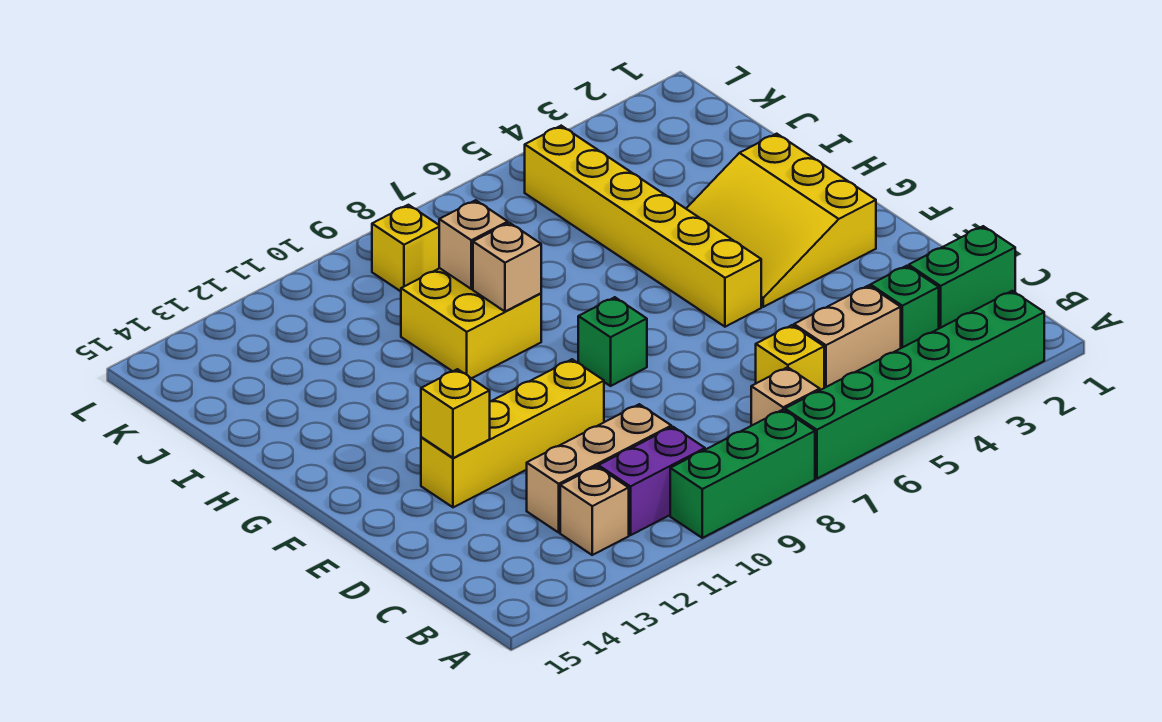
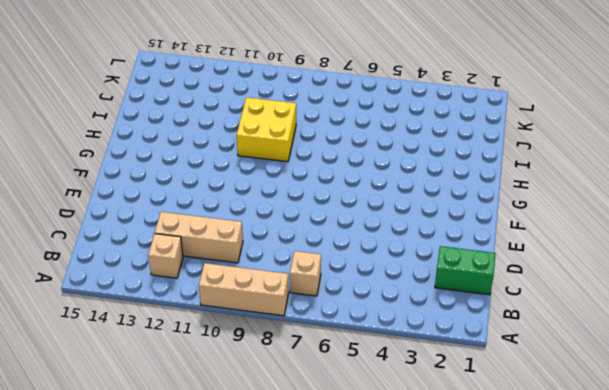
tan brick A8:A10 level 1 -> green brick A8:A10 level 1
none -> green brick A2:A7 level 1
none -> purple brick B10:B11 level 1
none -> green brick C3 level 1

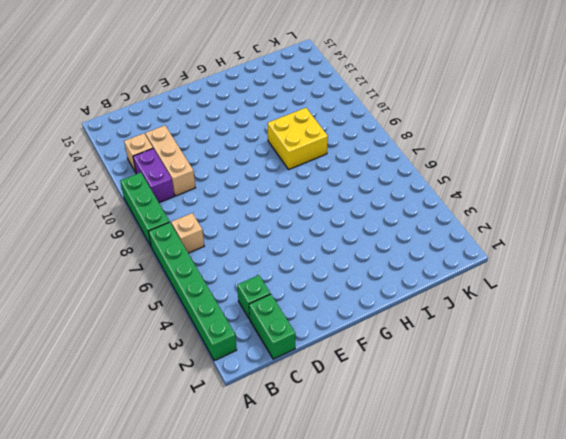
none -> tan brick C4:C5 level 1
none -> yellow brick C6 level 1
none -> yellow brick E10:E13 level 1

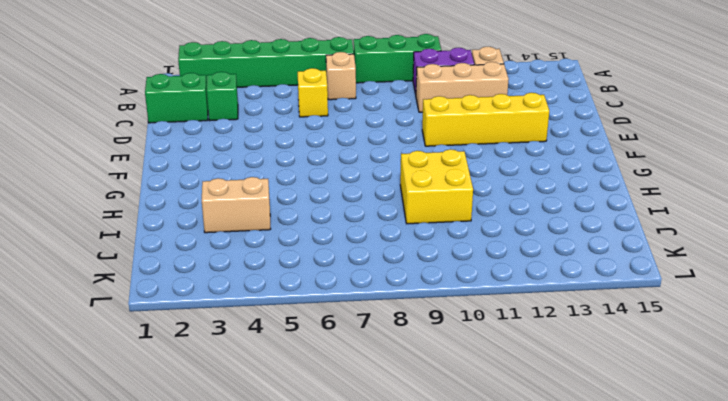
tan brick I3:I4 level 1 -> tan brick C4:C5 level 1
none -> yellow slope F2:H4 level 1 top 2
none -> yellow brick F5:K5 level 1
none -> green brick F8 level 1

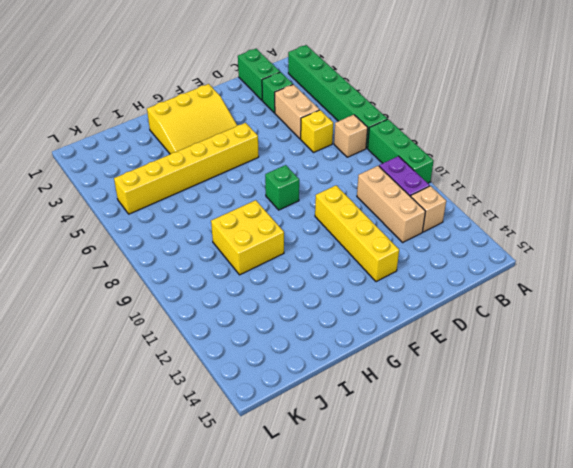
none -> yellow brick K9 level 1
none -> yellow brick E13 level 2
none -> tan brick H9 level 2

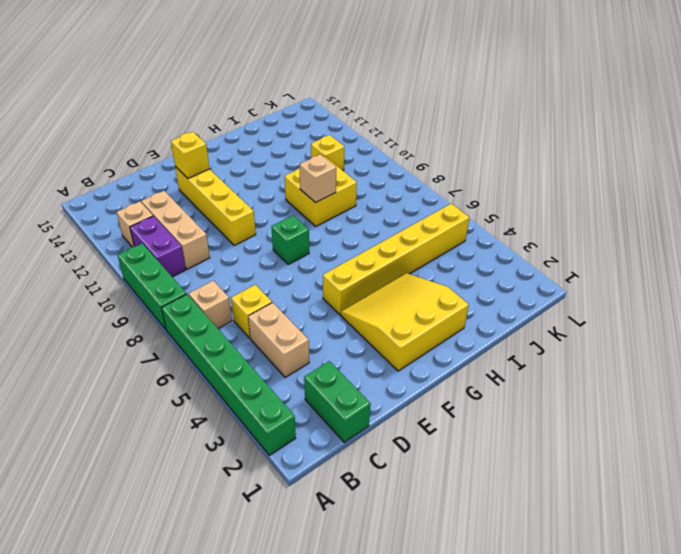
yellow brick J11 level 1 -> yellow brick K9 level 1
none -> green brick C3 level 1
none -> tan brick I9 level 2

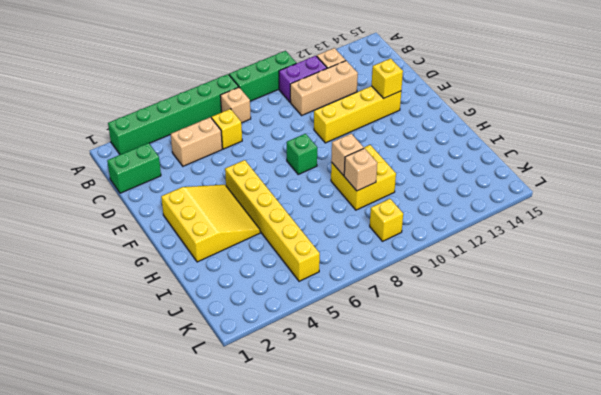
none -> green brick C3 level 1

